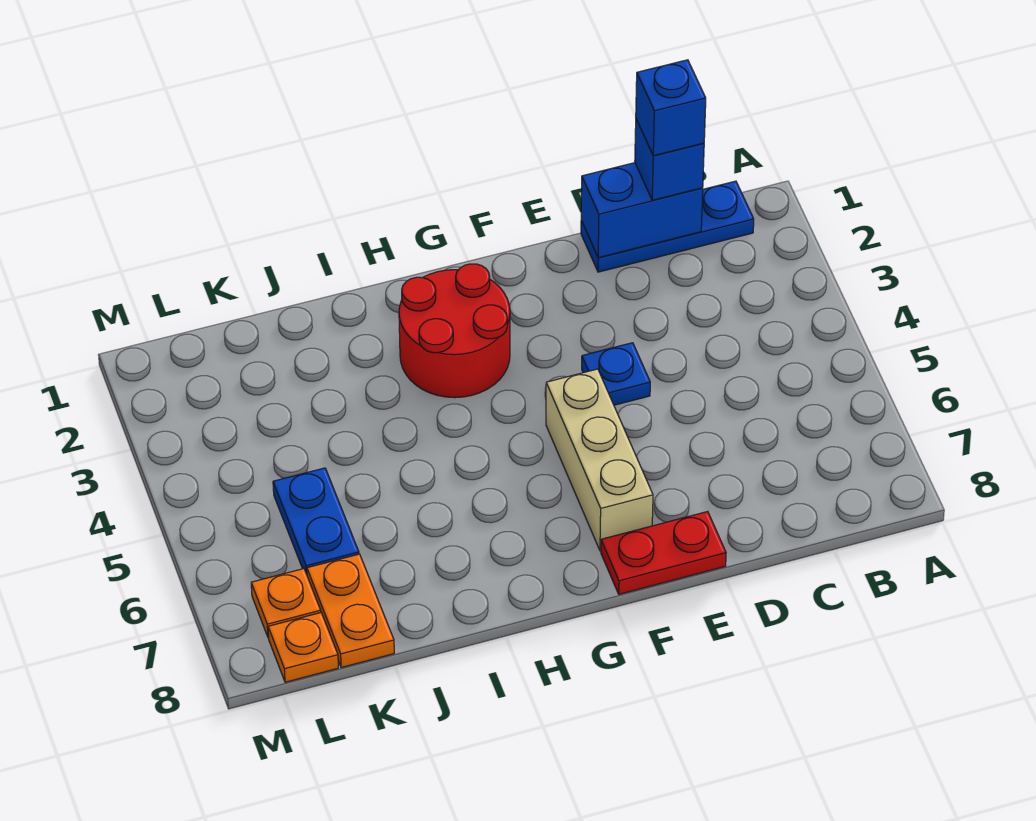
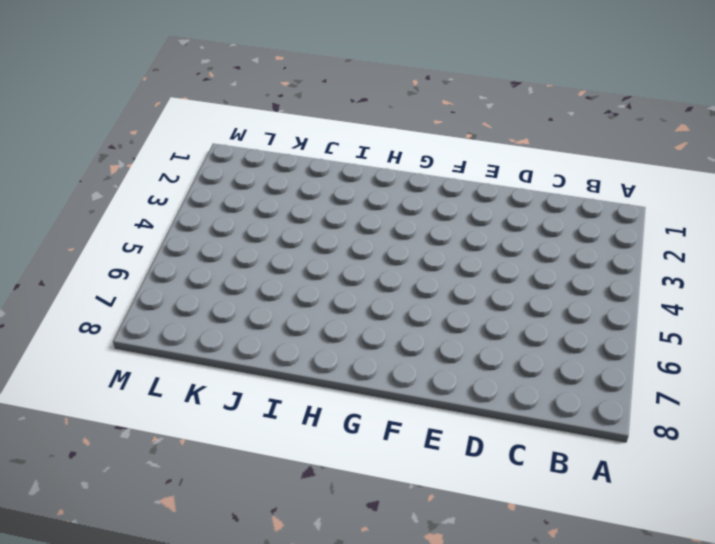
none -> blue plate B1:D1 level 1
none -> blue plate E4 level 1
none -> red plate E8:F8 level 1

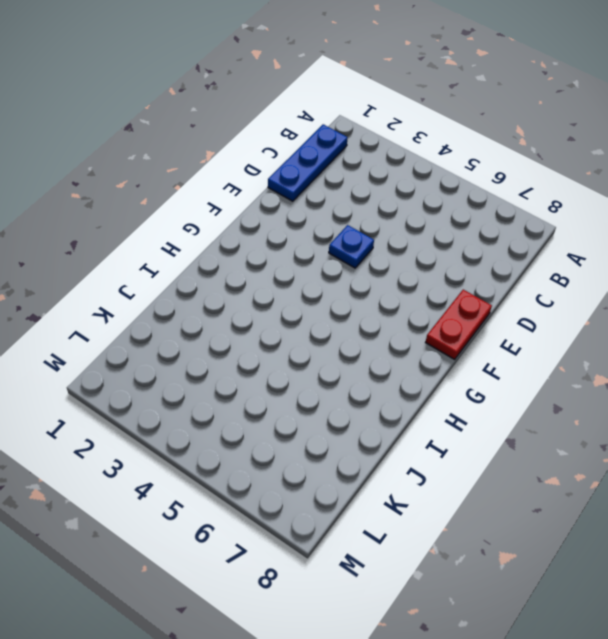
none -> tan brick F5:F7 level 1
none -> red round brick G2:H3 level 1
none -> blue plate K5:K6 level 1

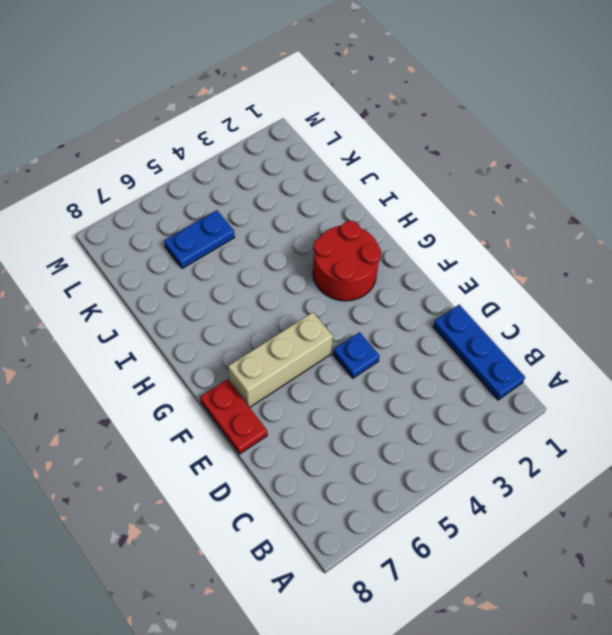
none -> orange plate K7:K8 level 1
none -> orange plate L7 level 1
none -> orange plate L8 level 1

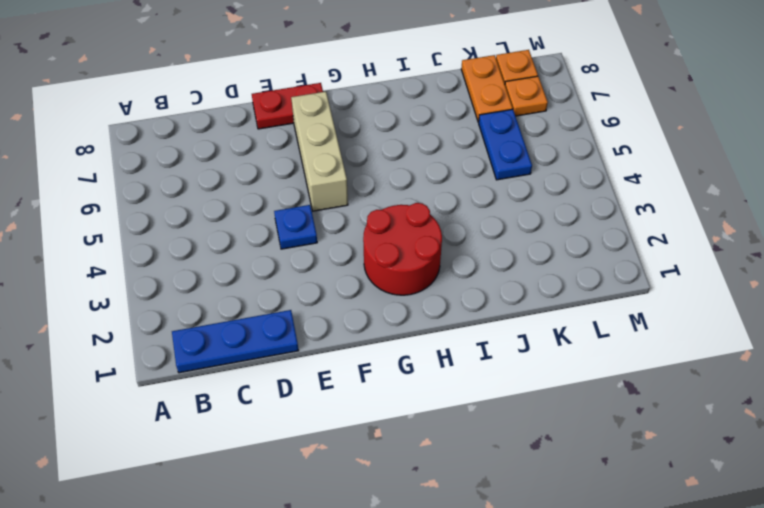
none -> blue brick C1:D1 level 2
none -> blue brick C1 level 3
none -> blue brick C1 level 4

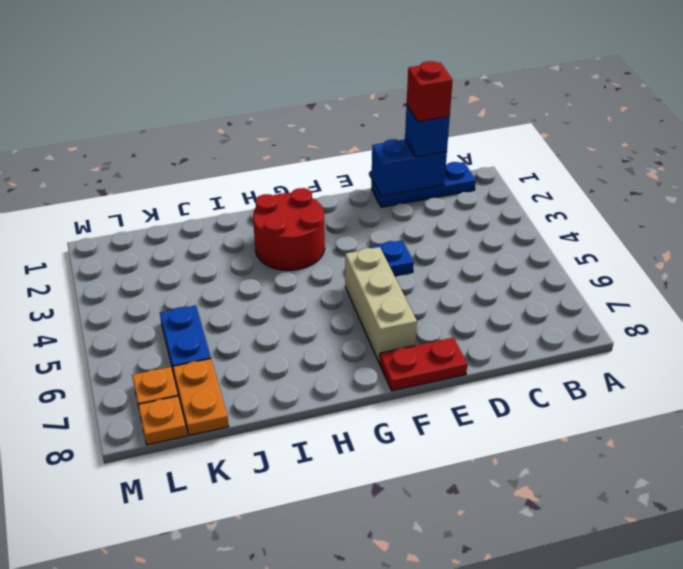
red brick C1 level 4 -> blue brick C1 level 4

